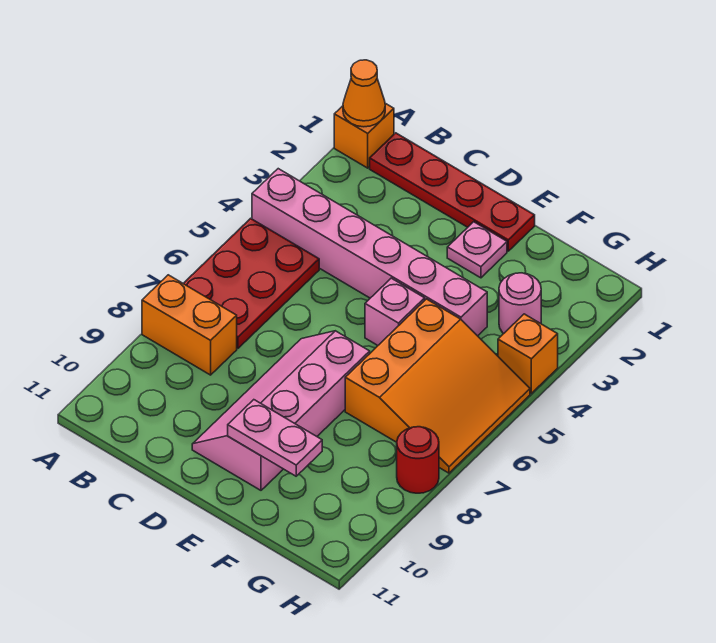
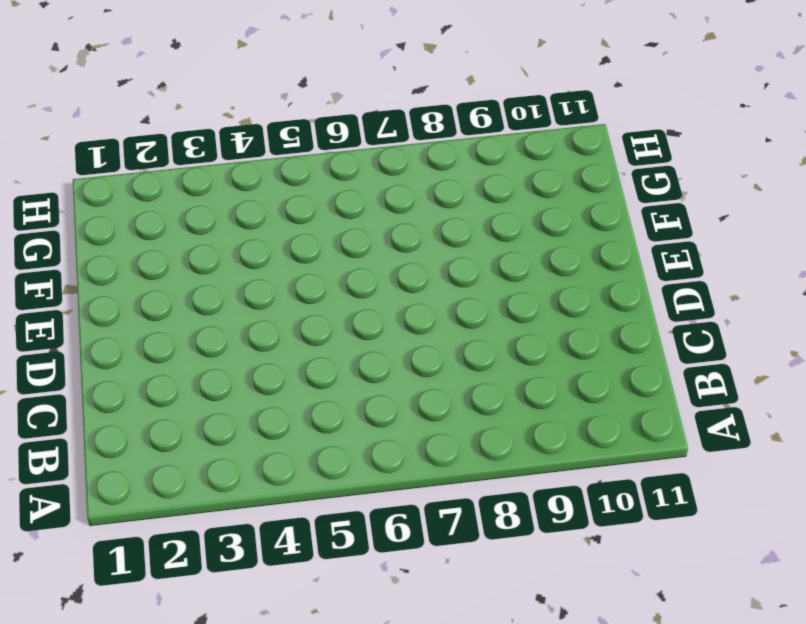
none -> orange brick A1 level 1
none -> pink brick A4:F4 level 1
none -> red plate A5:B7 level 1

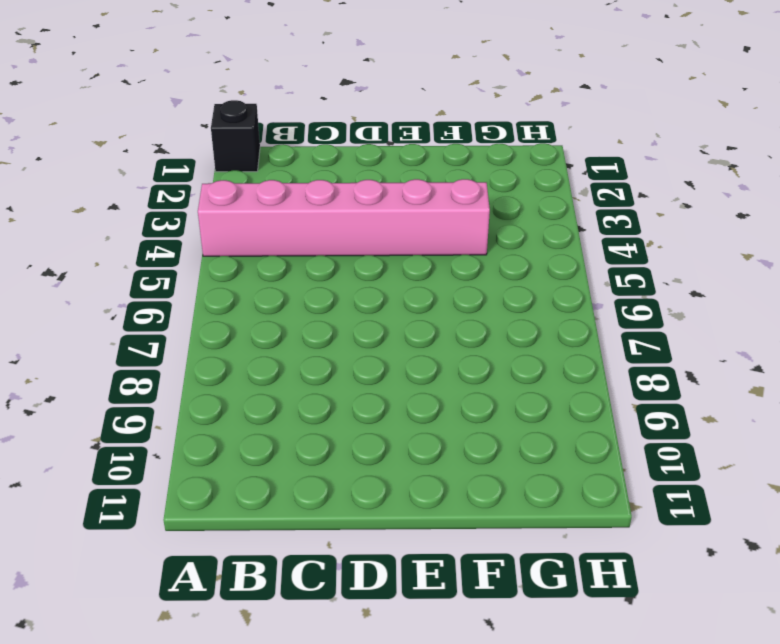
black brick A1 level 1 -> orange brick A1 level 1
none -> red plate A5:B7 level 1
none -> orange brick A8:B8 level 1
none -> red plate B1:E1 level 1

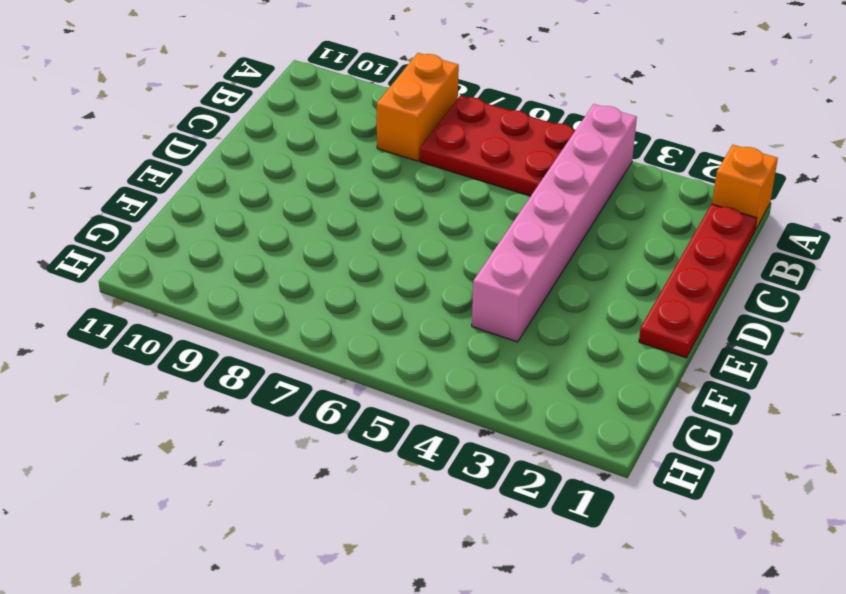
none -> pink slope D7:E10 level 1 top E
none -> pink plate E2 level 1
none -> pink brick E5 level 1

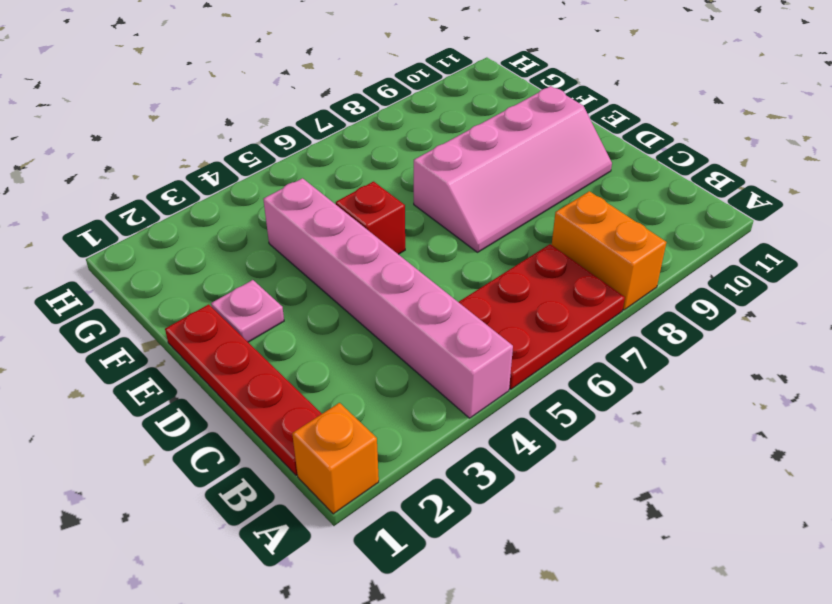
red brick E5 level 1 -> pink brick E5 level 1
none -> orange slope F5:H7 level 1 top F
none -> pink round brick G3 level 1
none -> orange brick H4 level 1

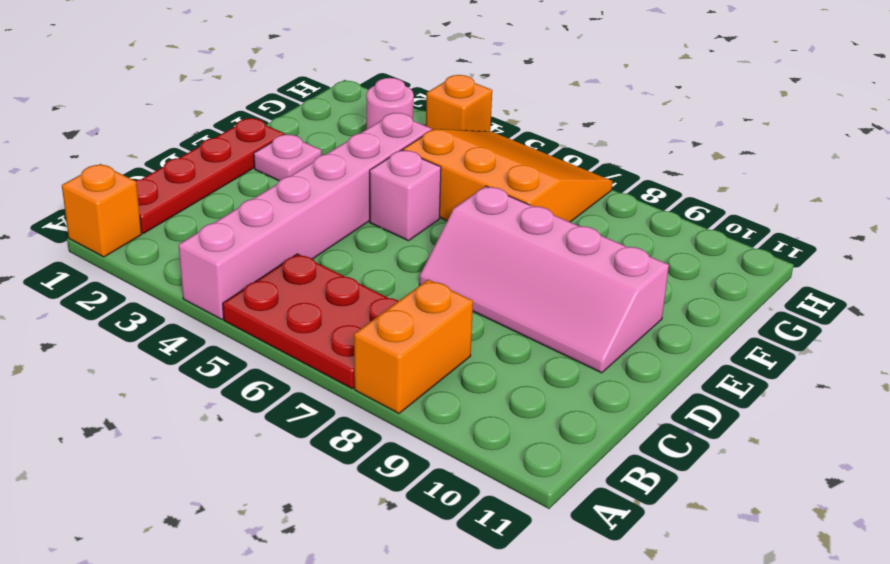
none -> red round brick H8 level 1
none -> orange cone A1 level 2
none -> pink plate E10:F10 level 2

